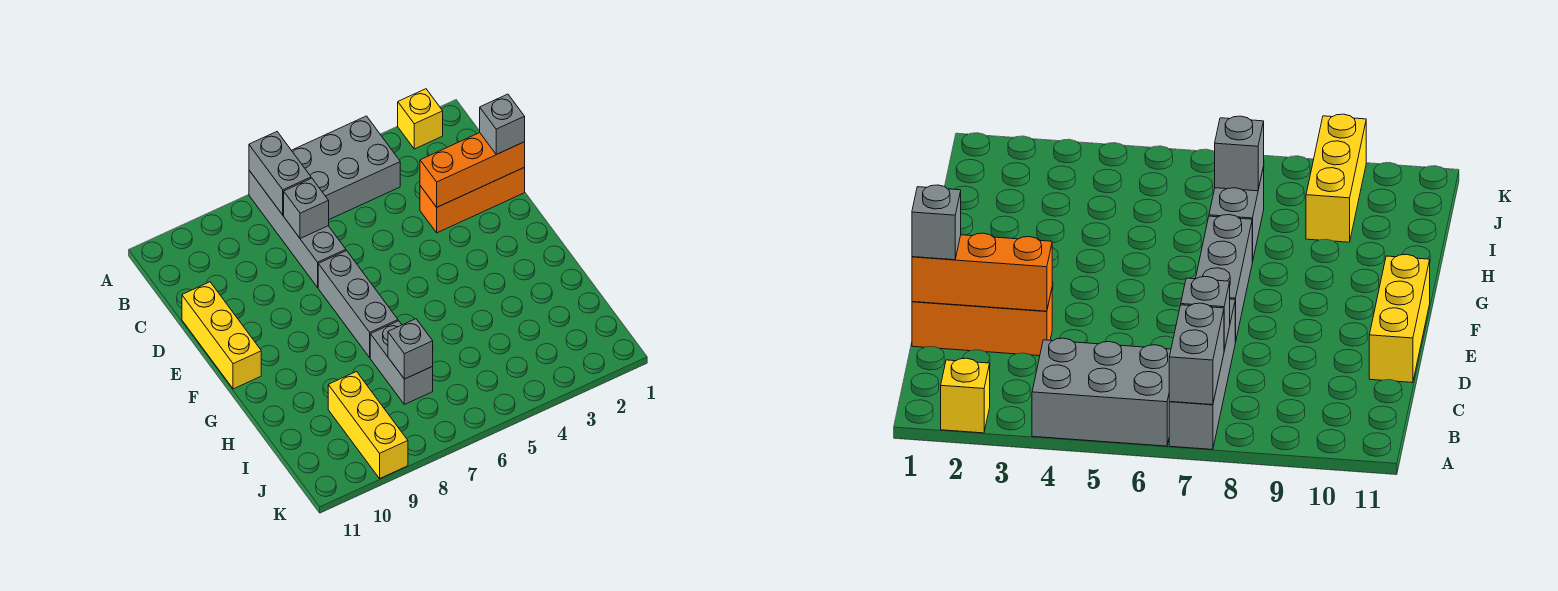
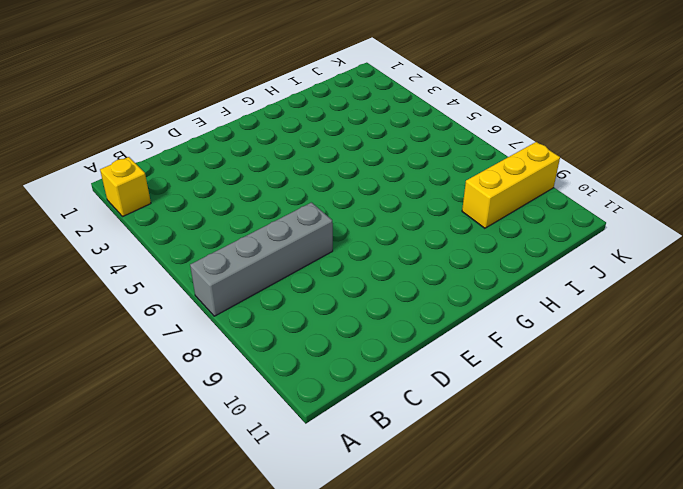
none -> grey brick A4:B6 level 1
none -> orange brick D1:D3 level 1
none -> yellow brick D11:F11 level 1

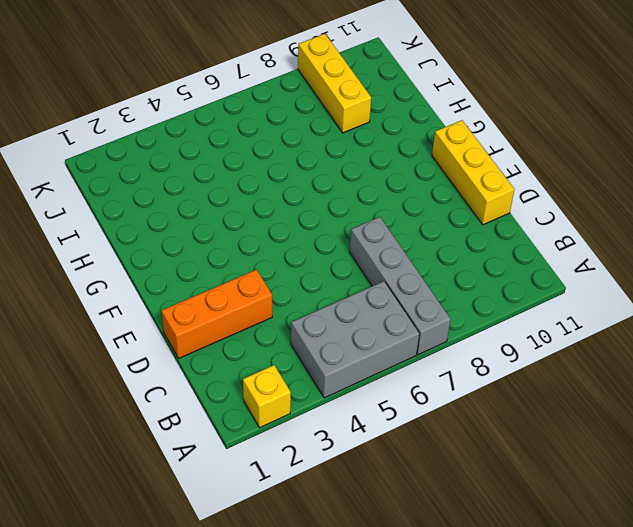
none -> grey brick E7:G7 level 1
none -> grey brick H7:I7 level 1
none -> grey brick A7:B7 level 2

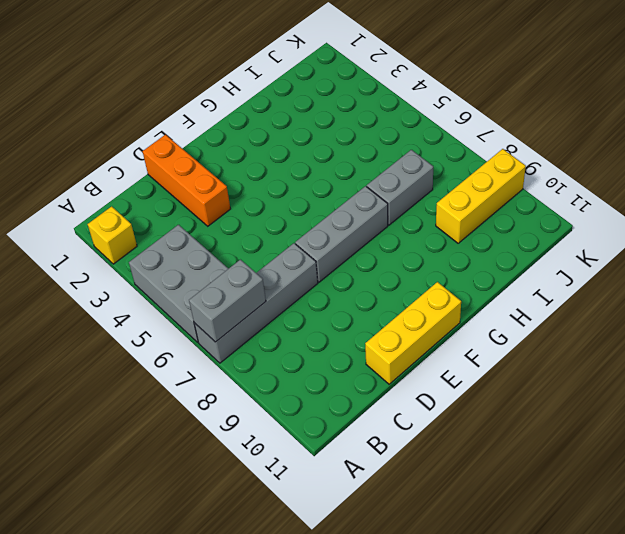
none -> grey brick C7 level 2
none -> orange brick D1:D3 level 2
none -> grey brick I7 level 2

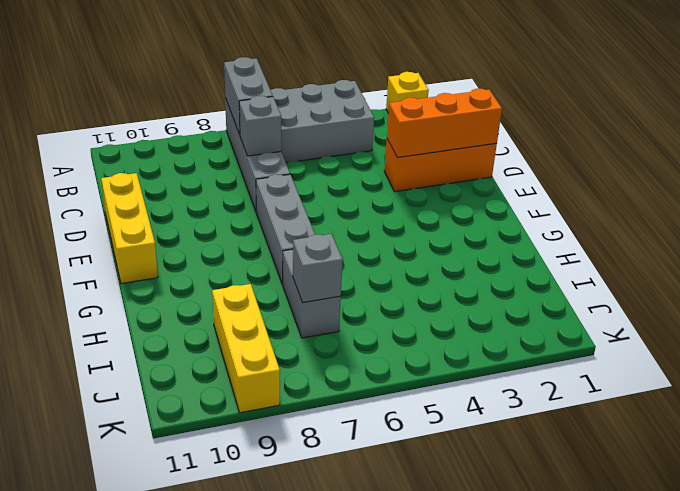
none -> grey brick D1 level 3

